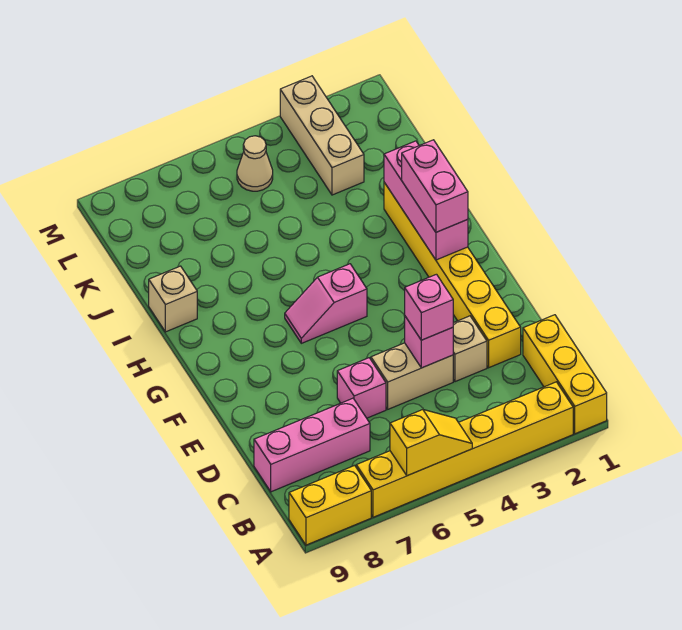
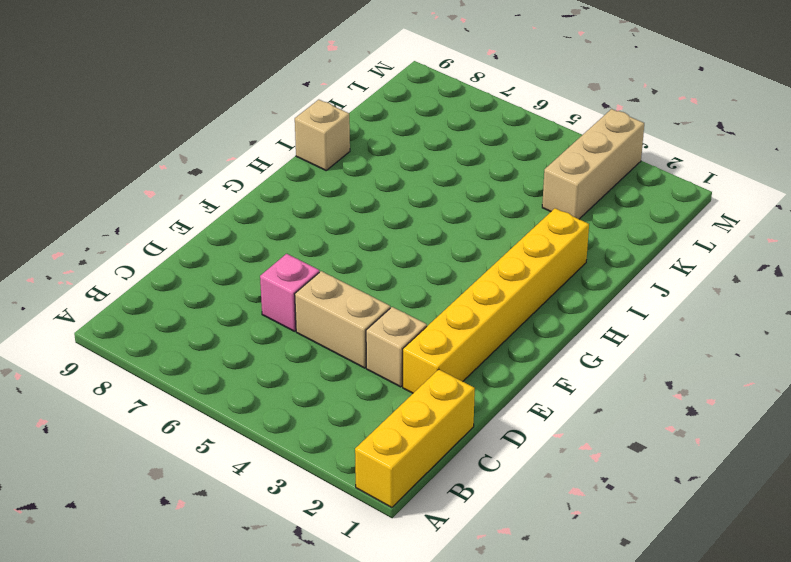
none -> yellow brick A2:A7 level 1
none -> yellow brick A8:A9 level 1
none -> pink brick C7:C9 level 1

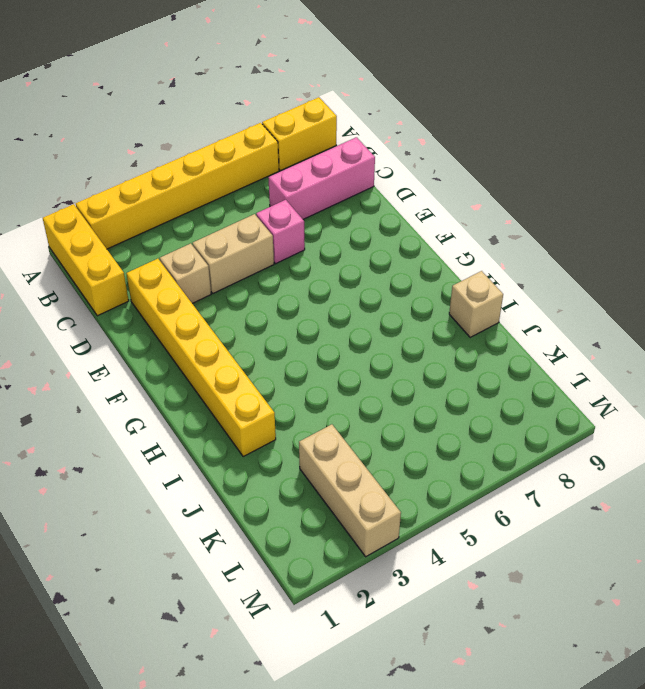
none -> pink slope G5:G6 level 1 top 5
none -> tan cone L5 level 1
none -> yellow slope A5:A6 level 2 top 6

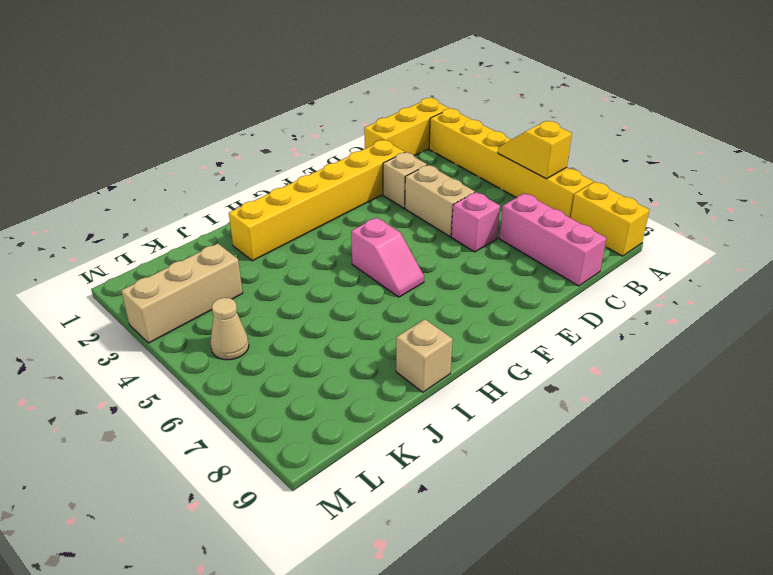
none -> pink brick D4 level 2
none -> pink brick G2:I2 level 2
none -> pink brick D4 level 3

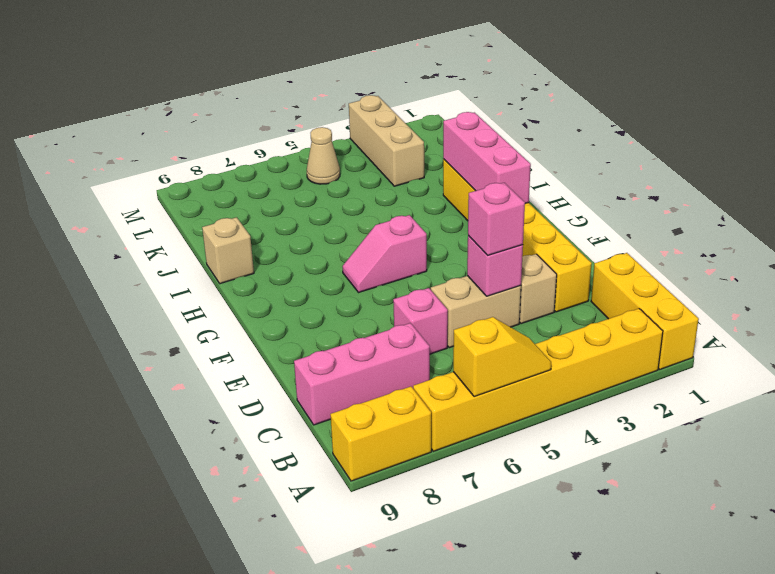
none -> pink brick G2:H2 level 3

